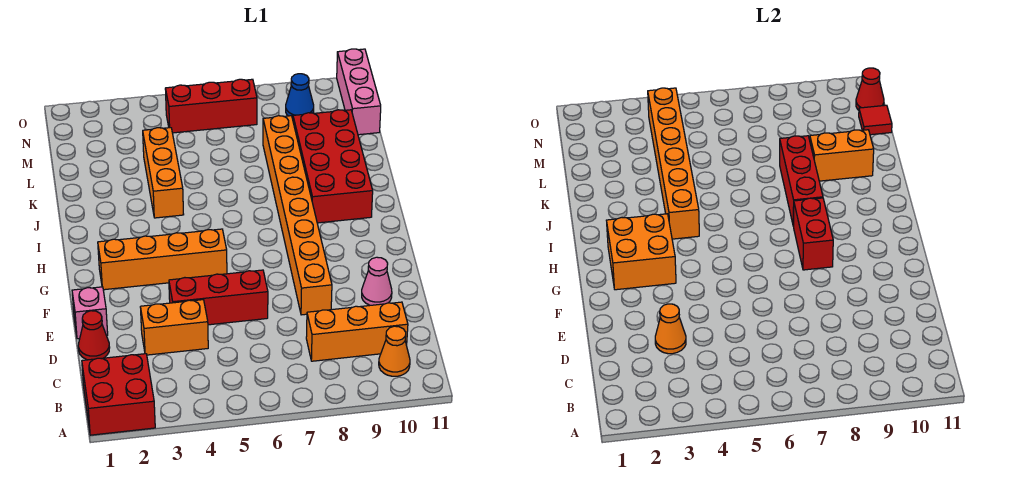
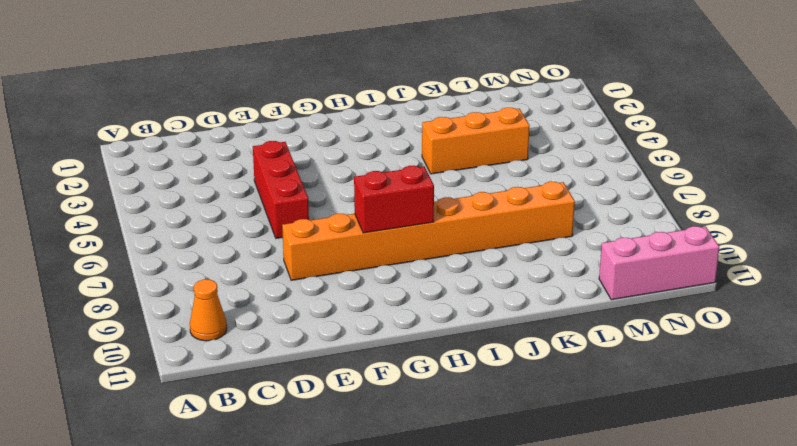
none -> red brick A1:B2 level 1
none -> orange brick C8:C10 level 1
none -> red cone D1 level 1

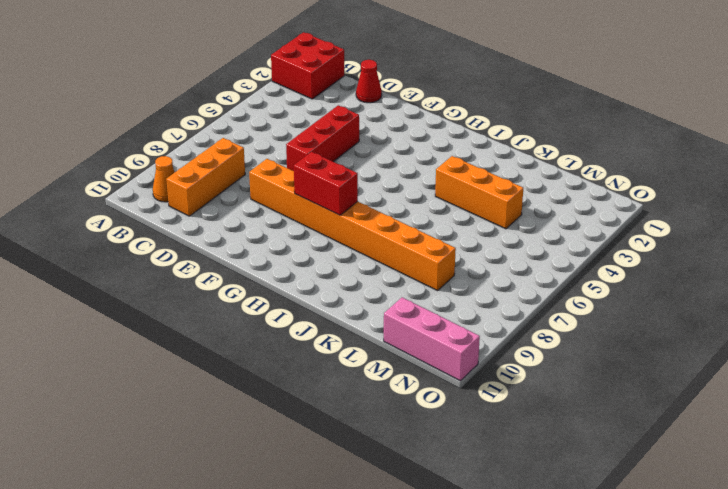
none -> orange brick D3:D4 level 1
none -> pink brick E1 level 1
none -> pink cone E10 level 1

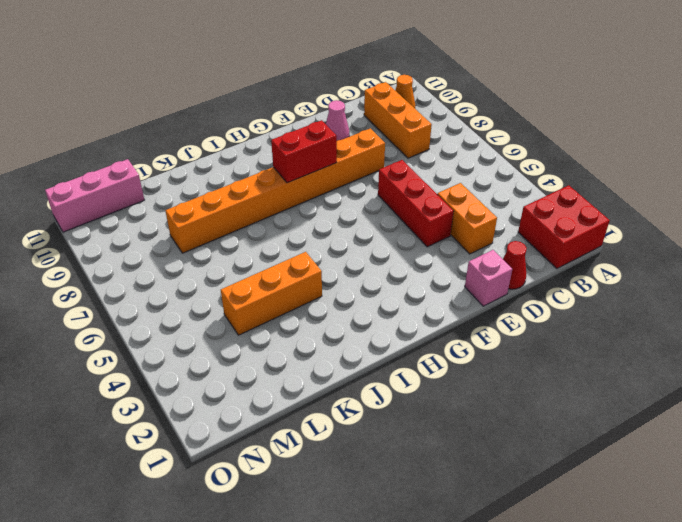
none -> orange brick G2:G5 level 1
none -> red brick I9:L10 level 1
none -> red brick N5:N7 level 1

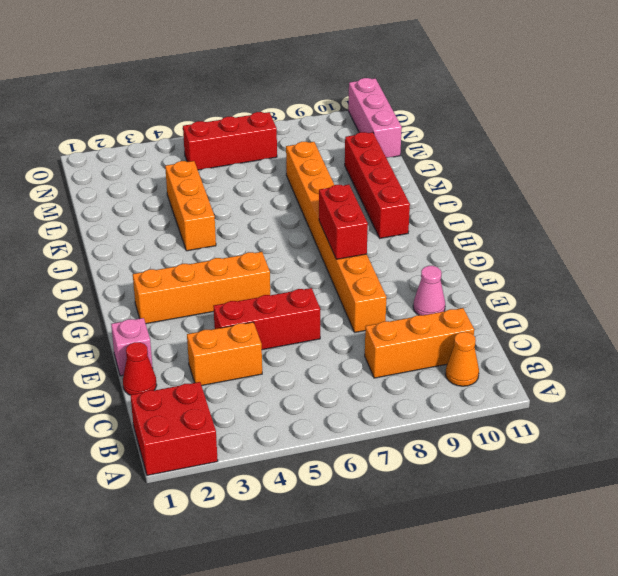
red brick I10:L10 level 1 -> red brick I9:L10 level 1
none -> blue cone N9 level 1
none -> orange cone D3 level 2
none -> orange brick G2:H3 level 2

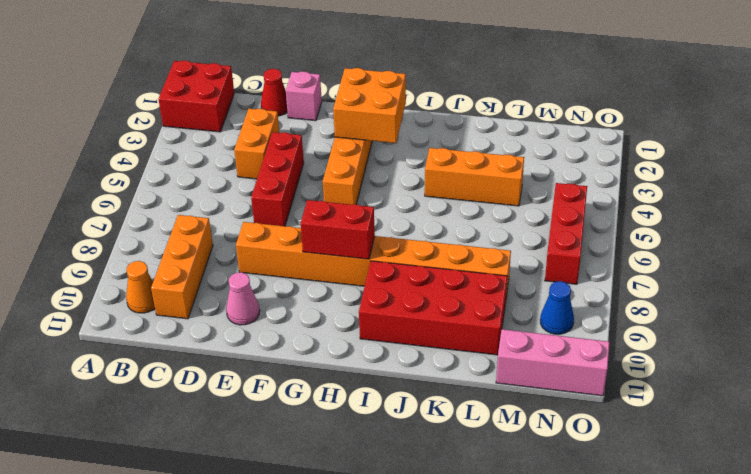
none -> orange cone D3 level 2
none -> orange brick I4:N4 level 2
none -> red brick I8:K8 level 2

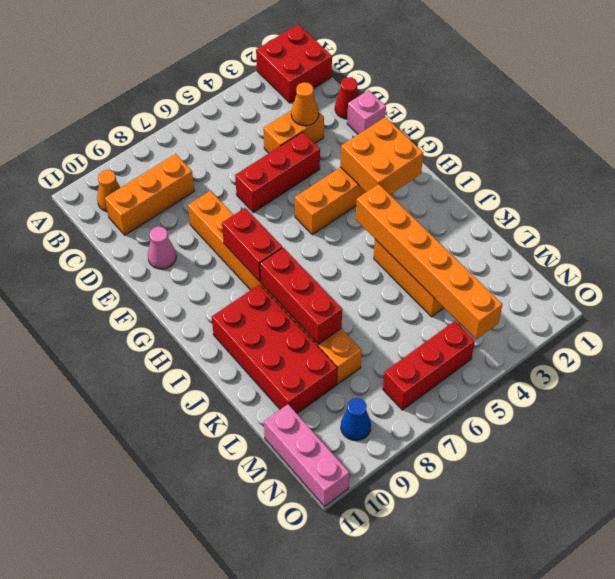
none -> orange brick K9:K10 level 2
none -> red tile M11 level 2
none -> red cone N11 level 2

